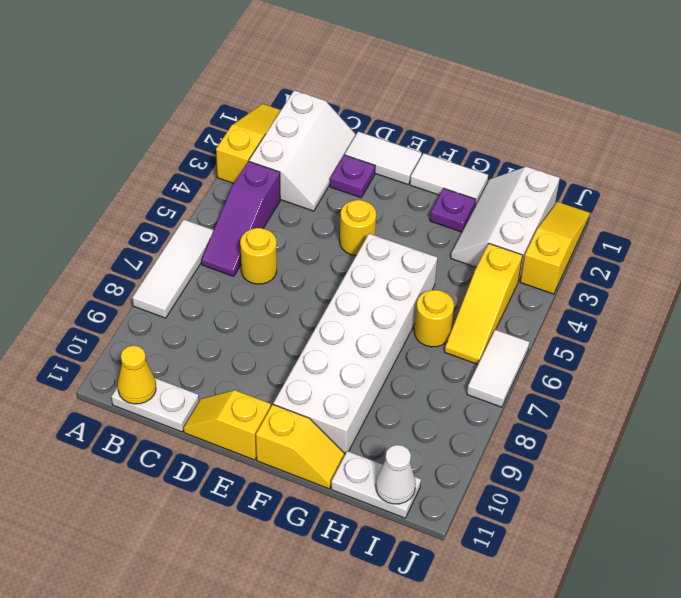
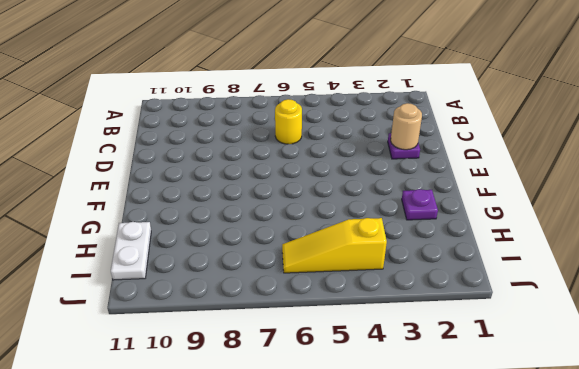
tan round brick D2 level 2 -> none
none -> yellow slope A1:A3 level 1 top 3
none -> white tile A6:A8 level 1
none -> white slope B1:C3 level 1 top B

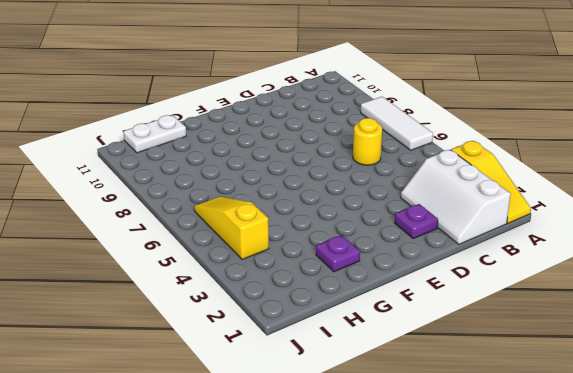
none -> purple slope B4:B6 level 1 top 4
none -> white plate B11:C11 level 1
none -> white tile D1:E1 level 1

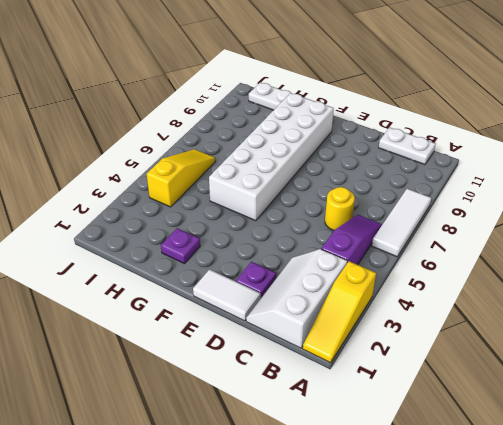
none -> yellow slope D11:E11 level 1 top E
none -> yellow round brick E4 level 1
none -> white tile F1:G1 level 1

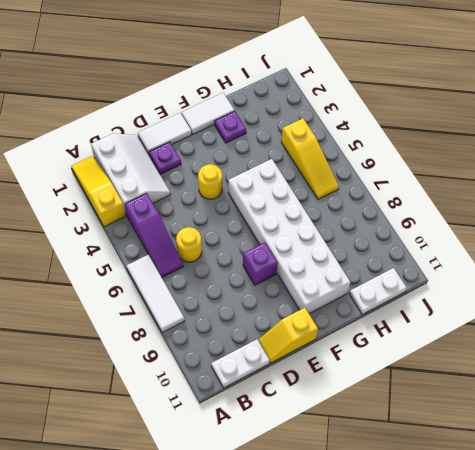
purple brick E8 level 1 -> none
none -> yellow slope F11:G11 level 1 top F
none -> white slope H1:I3 level 1 top I
none -> yellow round brick H6 level 1

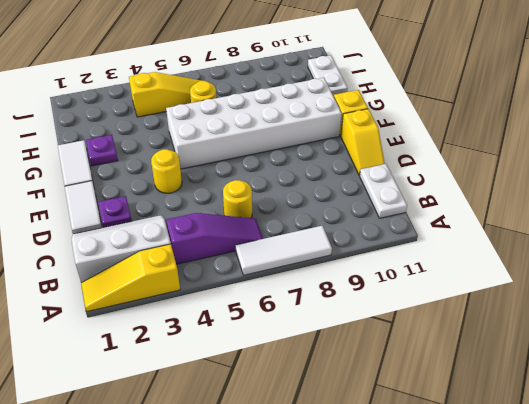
none -> white slope H1:I3 level 1 top I
none -> yellow slope J1:J3 level 1 top 3
none -> white tile J6:J7 level 1

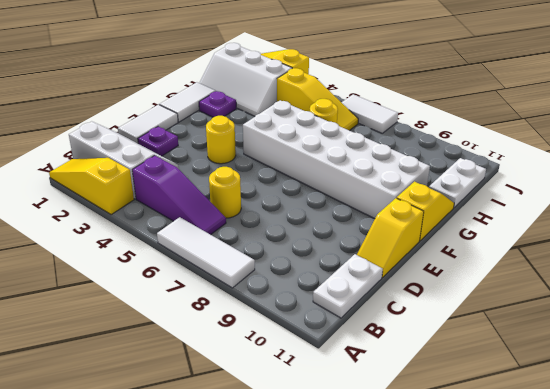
none -> yellow cone B11 level 2
none -> white cone I11 level 2

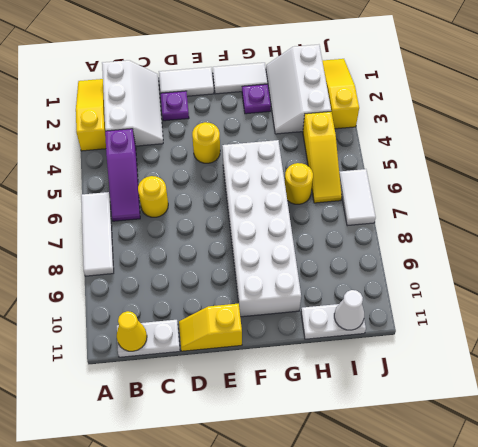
none -> yellow slope F11:G11 level 1 top F

